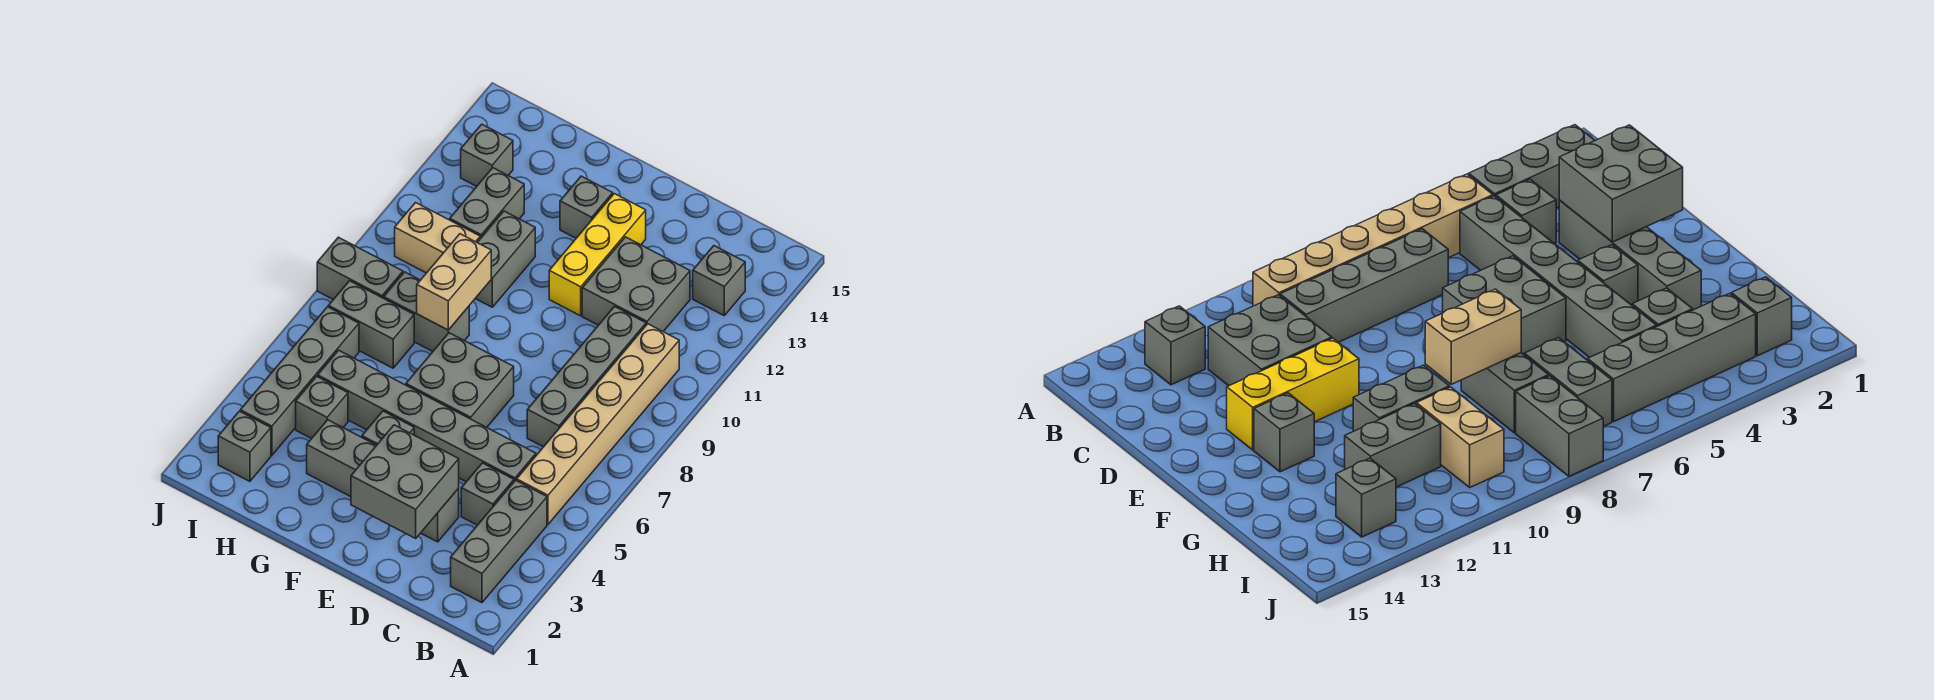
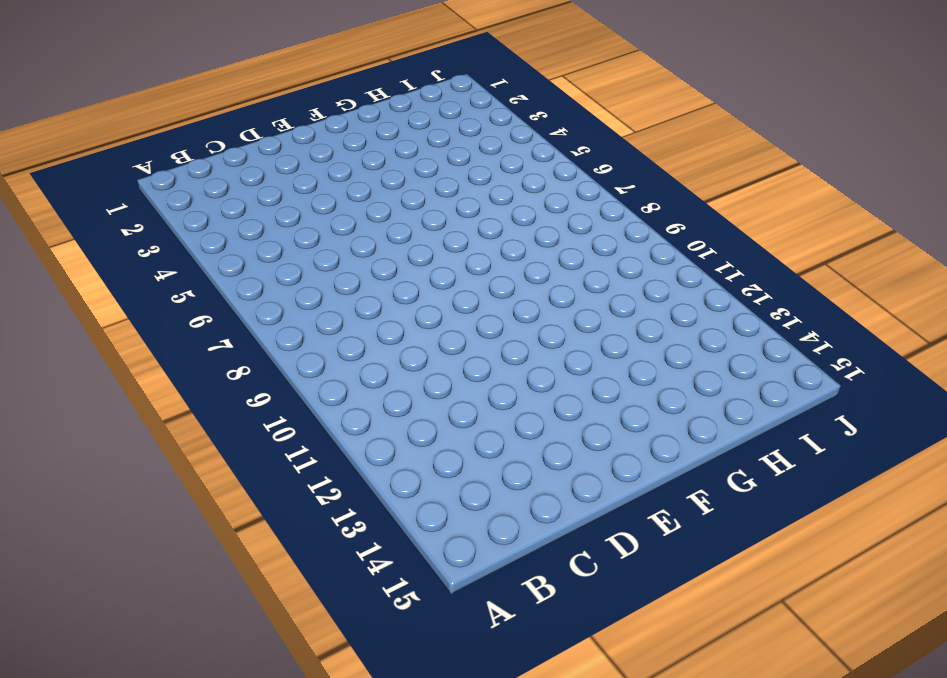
none -> grey brick B2:B4 level 1
none -> tan brick B5:B10 level 1
none -> grey brick B13 level 1

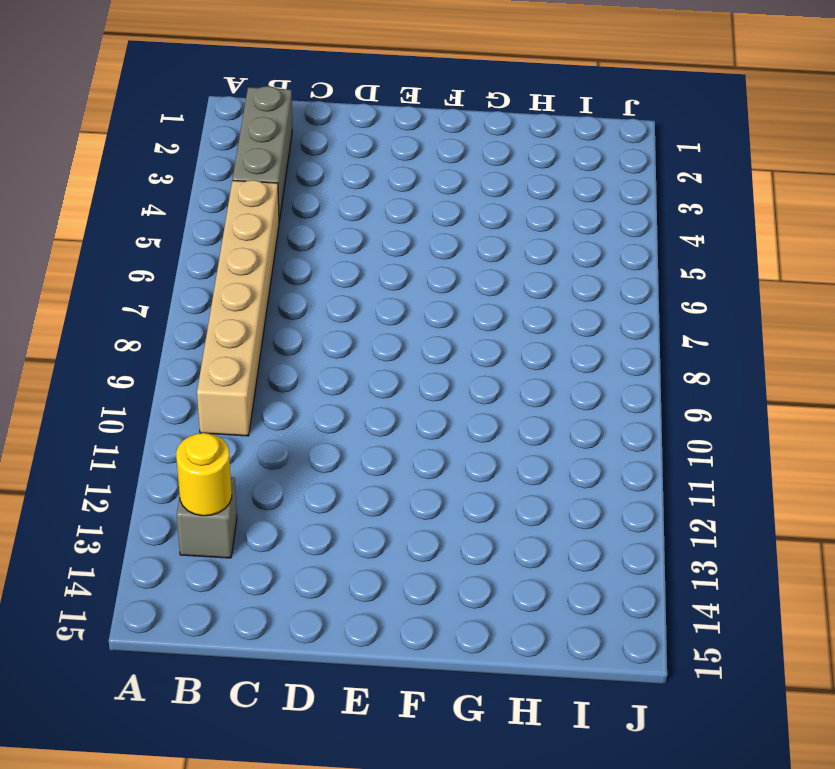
yellow round brick B13 level 2 -> none
none -> grey brick C4 level 1
none -> grey brick C5:H5 level 1
none -> grey brick C7:C10 level 1

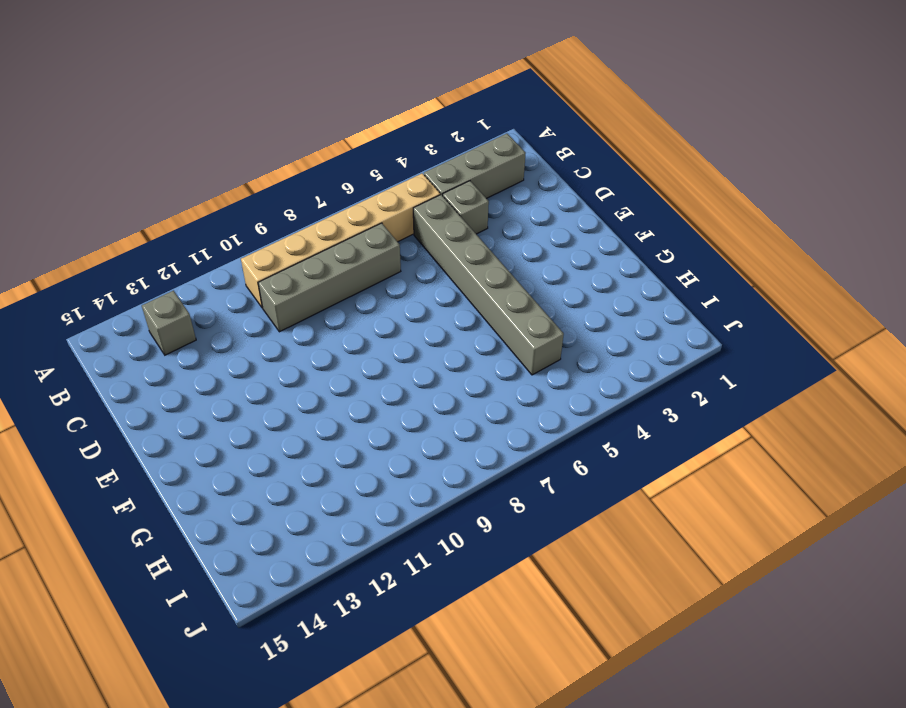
none -> grey brick C11:D12 level 1
none -> grey brick D3:G3 level 1
none -> grey brick E6:F7 level 1

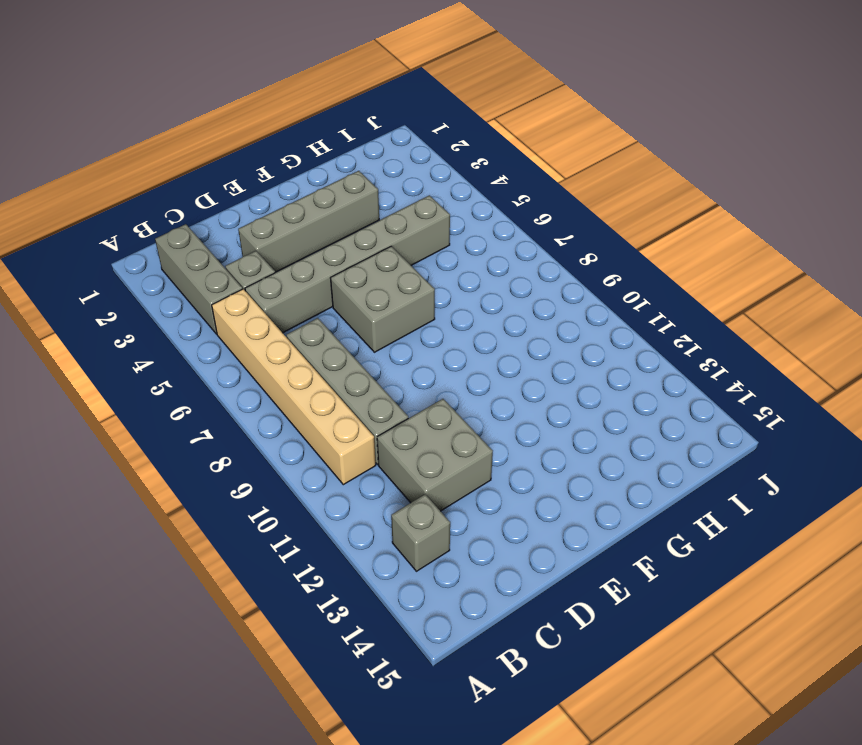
none -> yellow brick E11:E13 level 1
none -> grey brick F4 level 1
none -> grey brick F13 level 1

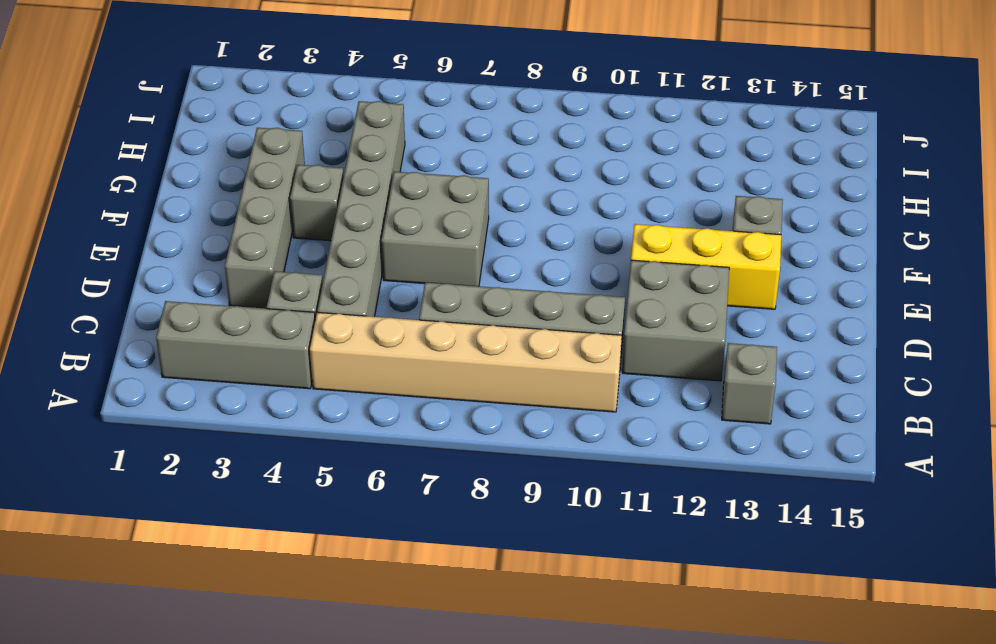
none -> grey brick G8:H8 level 1
none -> grey brick G10:G11 level 1
none -> grey brick H4 level 1

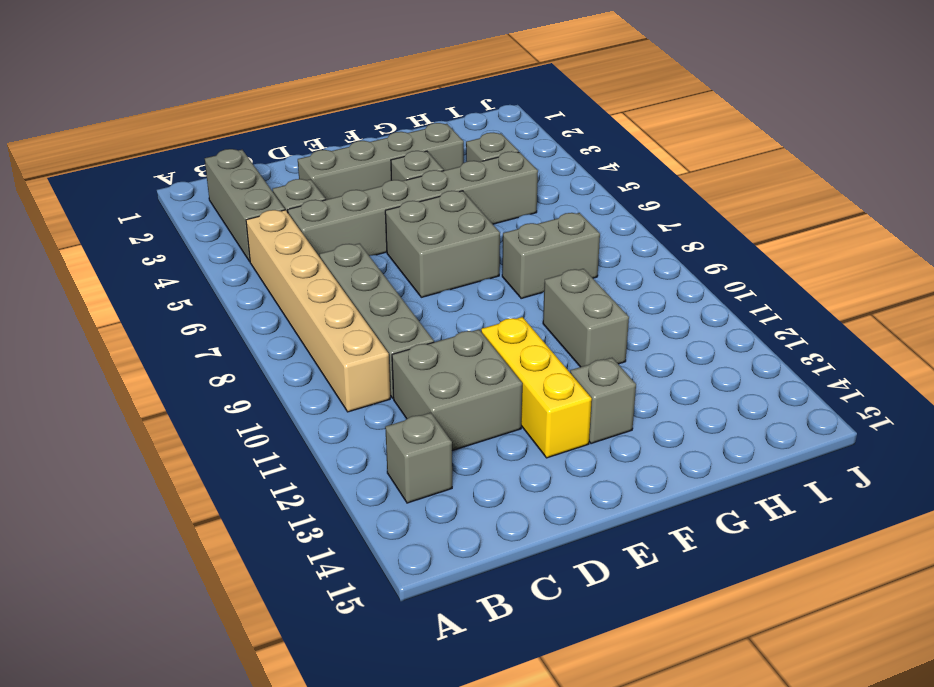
none -> grey brick H7:I7 level 1
none -> tan brick H10:I10 level 1
none -> grey brick H11:H12 level 1

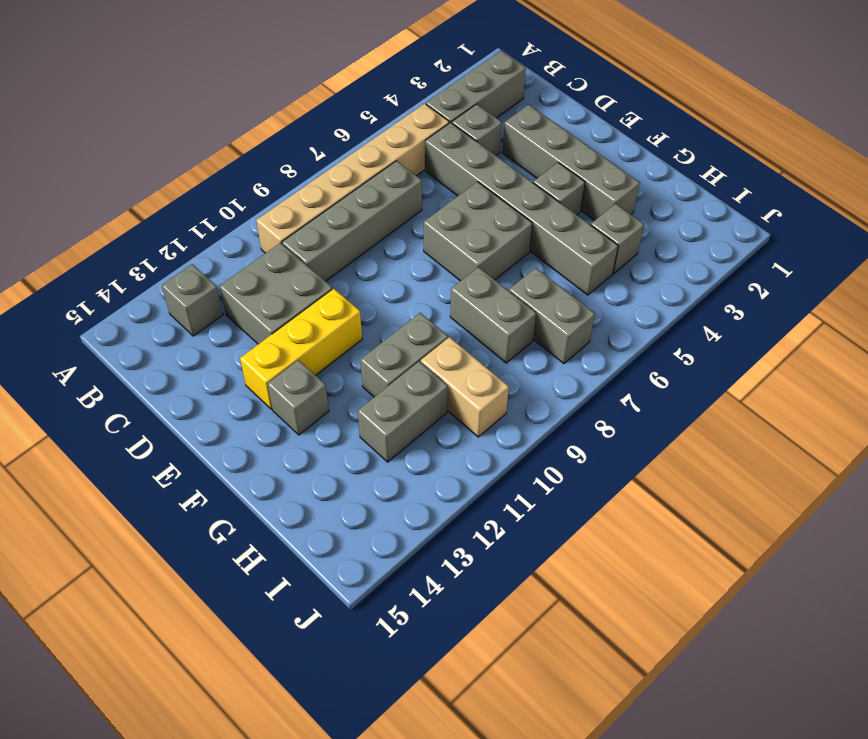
none -> grey brick I2 level 1
none -> grey brick I3:I6 level 1
none -> grey brick I8:J8 level 1

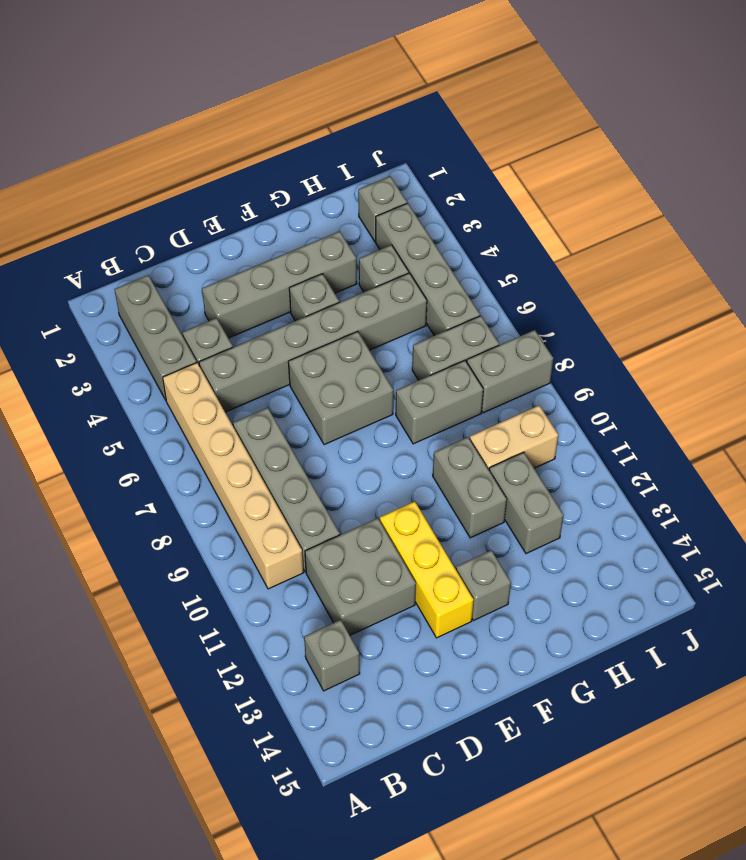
none -> grey brick I13 level 1
none -> grey brick D2:E3 level 2
none -> tan brick G8:G9 level 2

